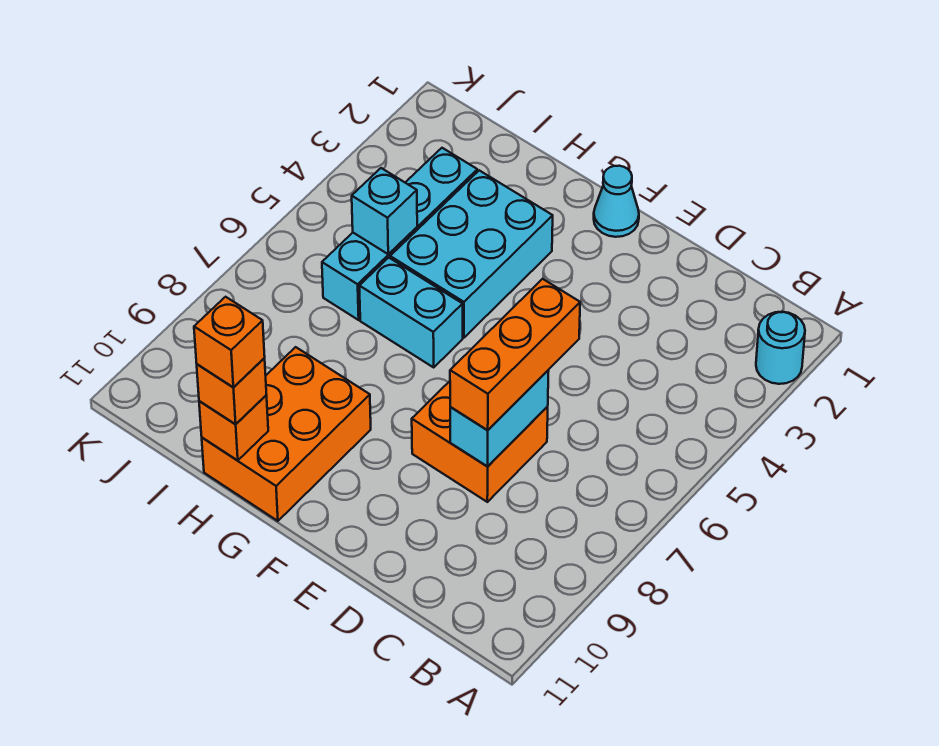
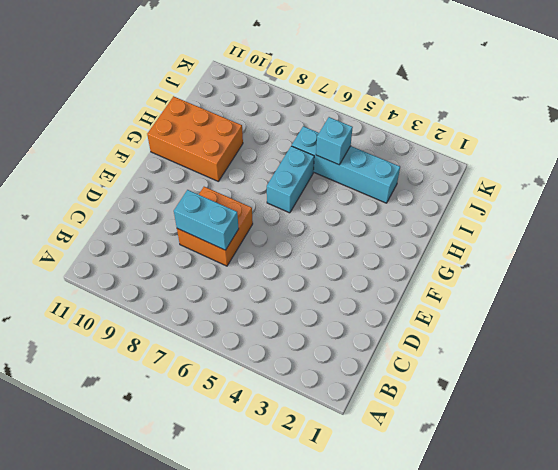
none -> cyan round brick A2 level 1
none -> cyan cone F1 level 1
none -> cyan brick G3:H5 level 1

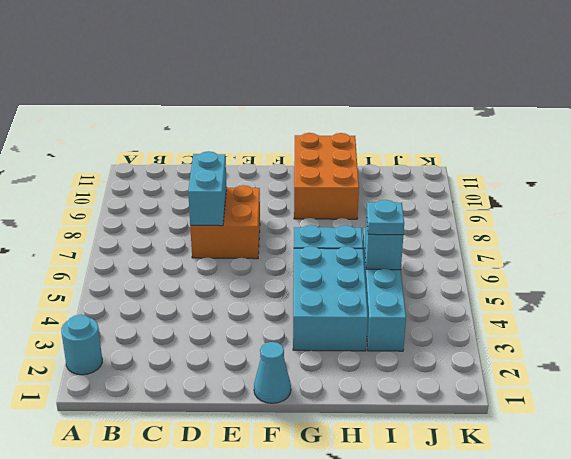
cyan plate I5 level 3 -> none
none -> orange brick H11 level 2
none -> orange brick D6:D8 level 3
none -> orange brick H11 level 3

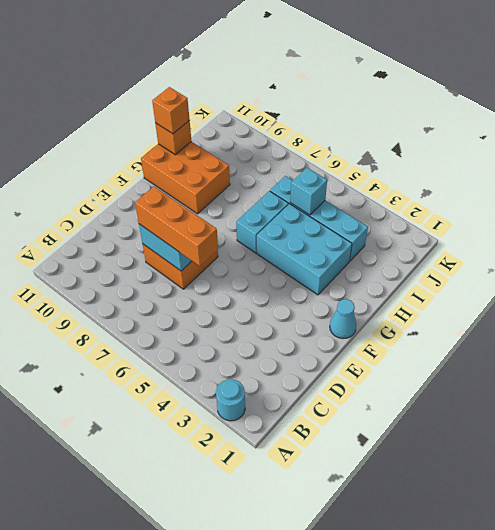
none -> orange brick H11 level 4

